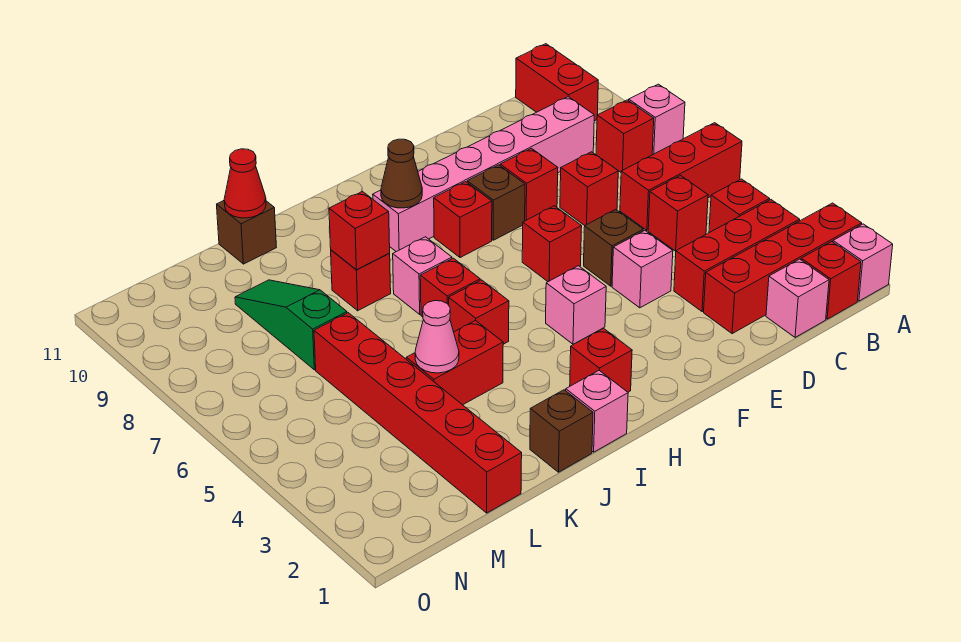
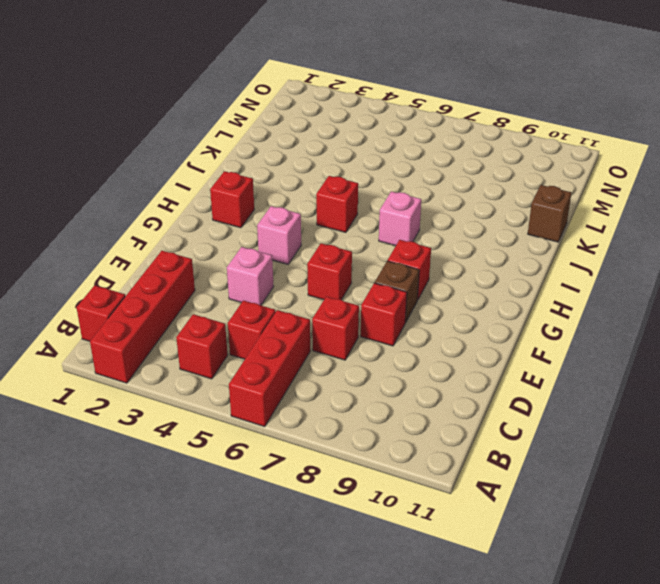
none -> pink brick A1 level 1
none -> pink brick A8 level 1
none -> red brick B3:D3 level 1
none -> red brick B8 level 1

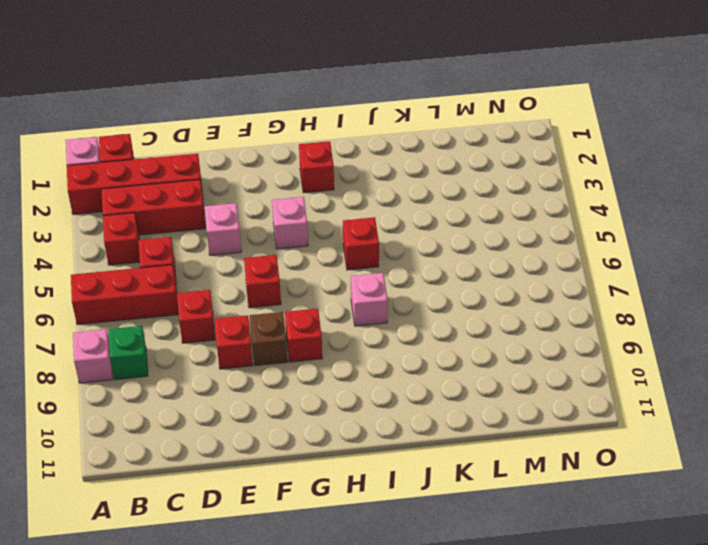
green brick B8 level 1 -> red brick B8 level 1
none -> red brick B10:B11 level 1
none -> pink brick C1 level 1
none -> pink brick C9:H9 level 1
none -> brown brick E5 level 1

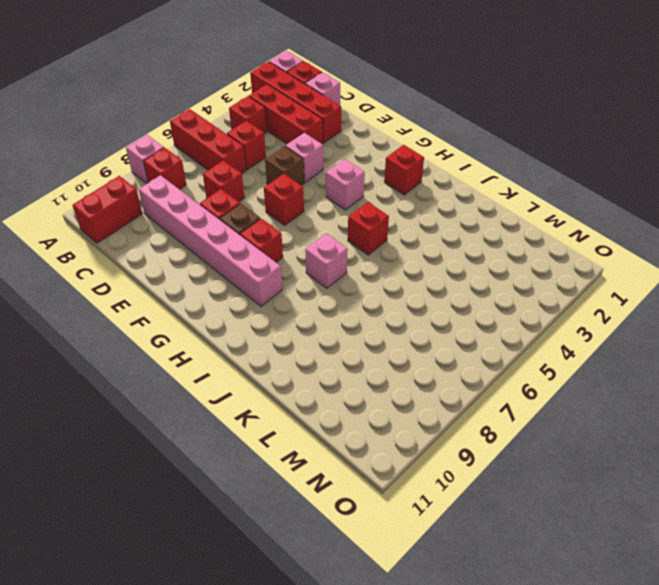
none -> pink brick I1 level 1
none -> red brick I6 level 1
none -> brown brick J1 level 1
none -> red brick J4:K4 level 1

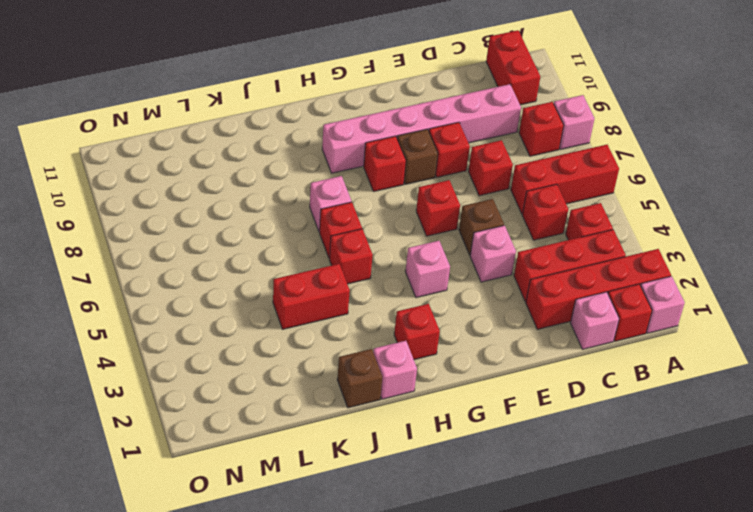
none -> red brick J8 level 1
none -> brown brick K11 level 1
none -> red brick L1:L6 level 1
none -> green slope L7:L9 level 1 top 7

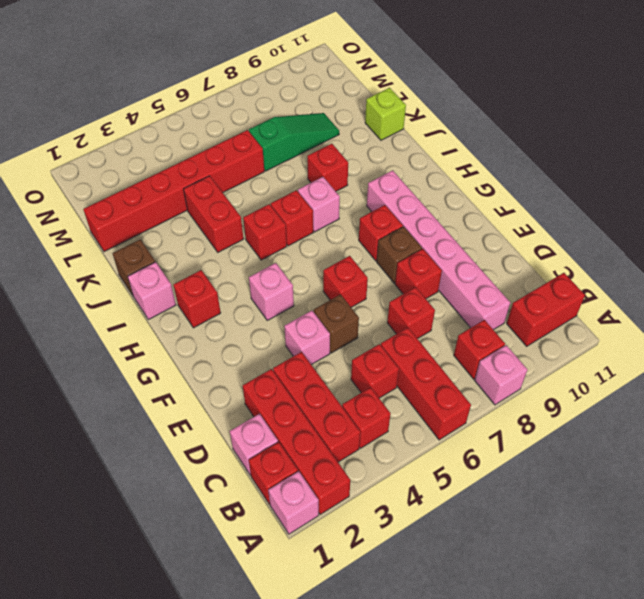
lime brick K11 level 1 -> brown brick K11 level 1
none -> brown cone H9 level 2
none -> red brick J8 level 2
none -> pink cone K4 level 2
none -> red cone K11 level 2

